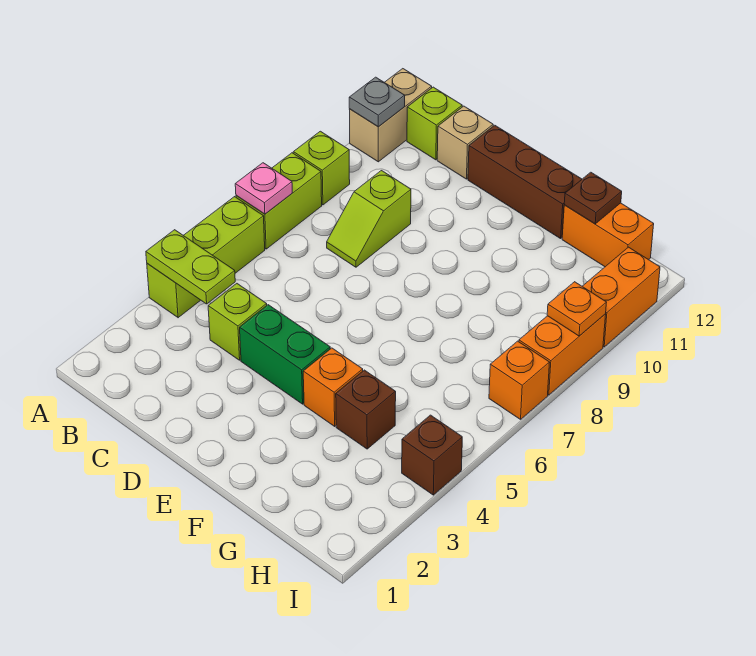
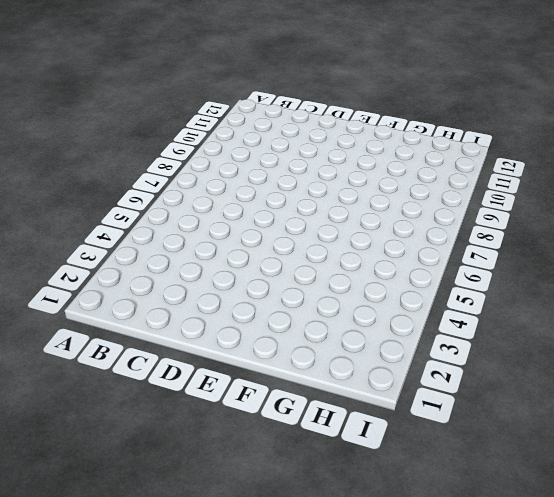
none -> lime brick A4:A6 level 1
none -> lime brick A7:A8 level 1
none -> lime brick A9 level 1

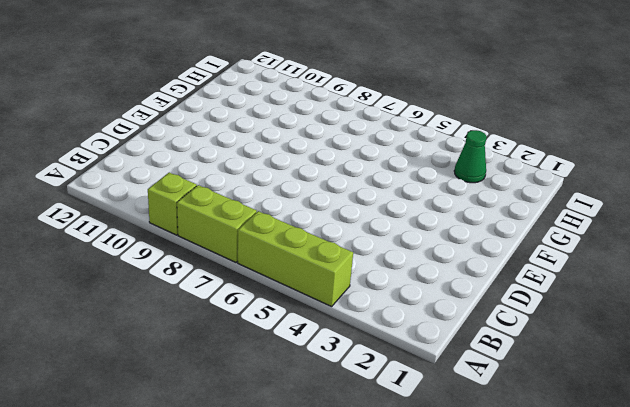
green cone H3 level 1 -> none
none -> tan brick A11:A12 level 1
none -> lime brick B12 level 1
none -> lime brick C4 level 1

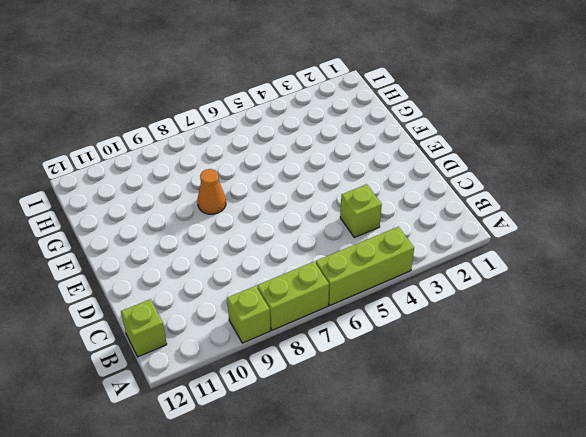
orange cone F8 level 1 -> none
none -> tan brick A11:A12 level 1
none -> lime slope C8:C9 level 1 top 9
none -> tan brick C12 level 1

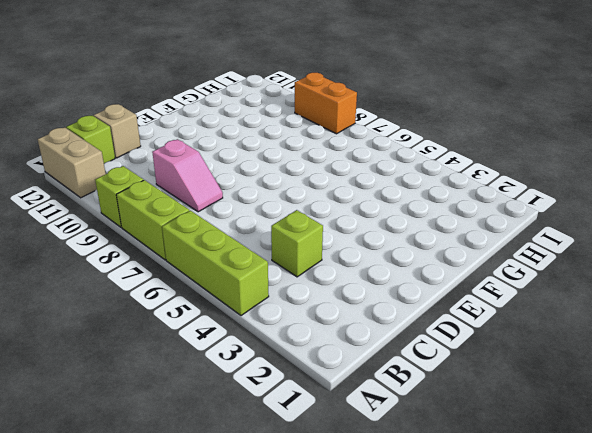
pink slope C8:C9 level 1 top 9 -> lime slope C8:C9 level 1 top 9
none -> green brick D4:E4 level 1
none -> brown brick D12:F12 level 1
none -> orange brick F4 level 1

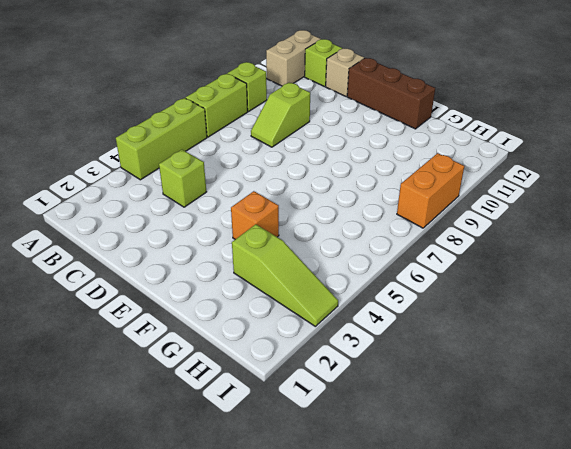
lime slope G3:I3 level 1 top G -> none
none -> green brick D4:E4 level 1
none -> brown brick G4 level 1
none -> orange brick G12:H12 level 1

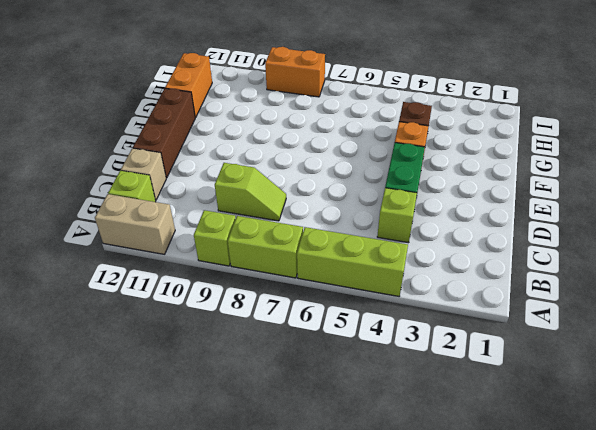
none -> brown brick I4 level 1
none -> orange brick I7 level 1
none -> orange brick I10:I11 level 1

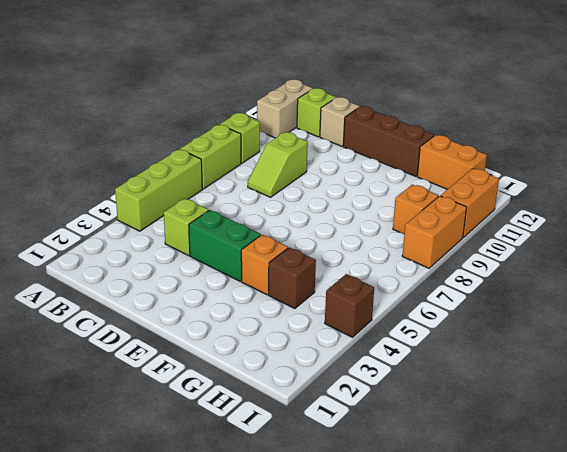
orange brick H9 level 1 -> orange brick I7 level 1
none -> lime plate A4:B4 level 2
none -> pink plate A7 level 2
none -> grey plate A11 level 2

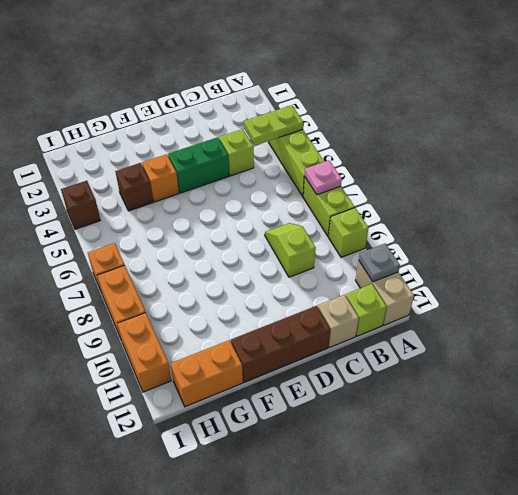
none -> brown plate G12 level 2
none -> orange plate I9 level 2

